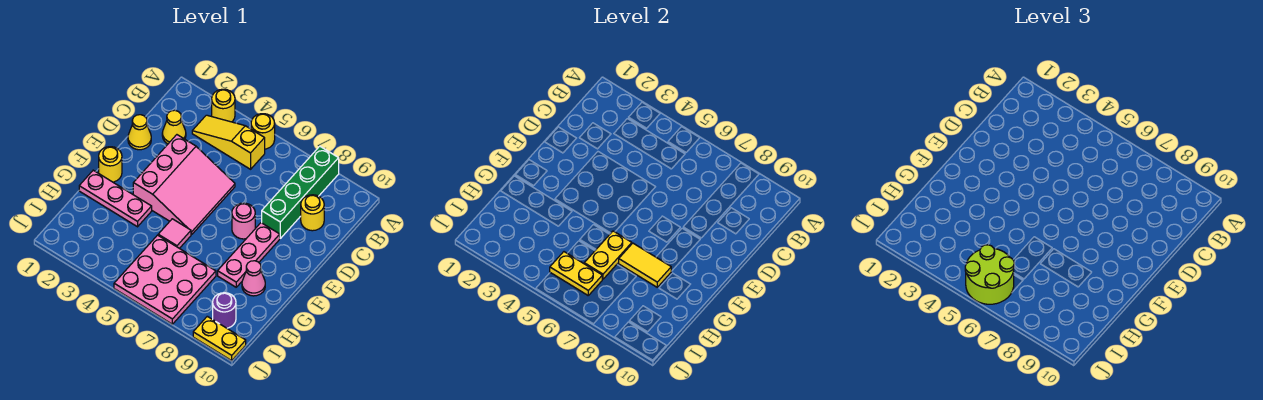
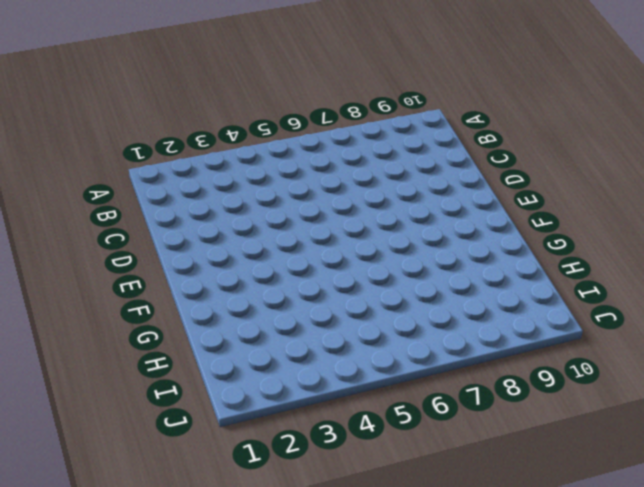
none -> yellow round brick A3 level 1
none -> yellow round brick A5 level 1
none -> green brick A8:D8 level 1

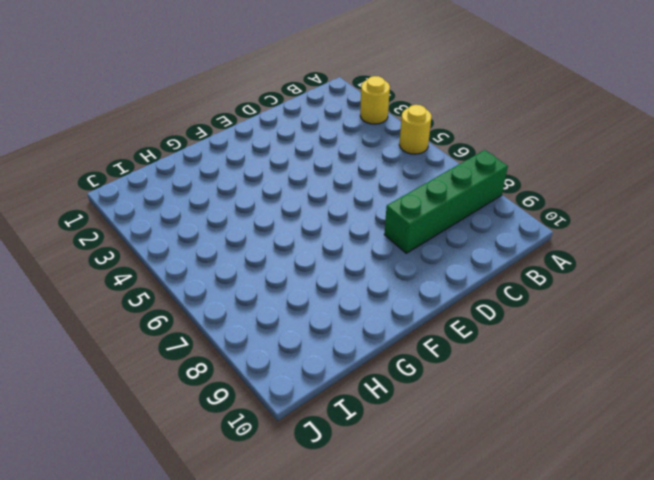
none -> yellow slope B3:B5 level 1 top 5
none -> yellow cone C2 level 1
none -> yellow round brick C9 level 1

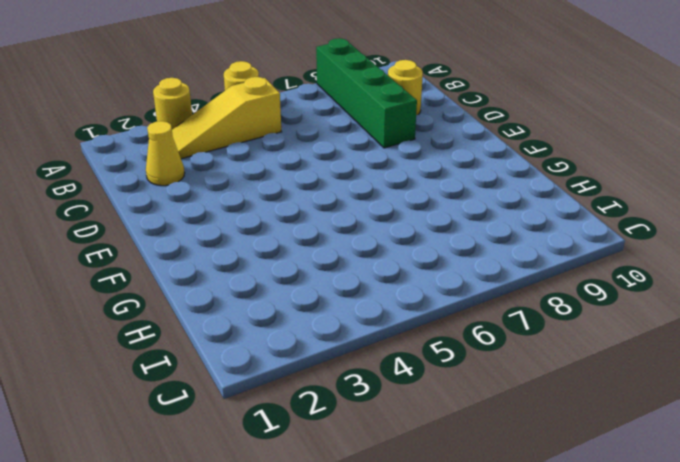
none -> yellow cone D1 level 1
none -> pink slope D3:F5 level 1 top 3
none -> pink round brick E7 level 1

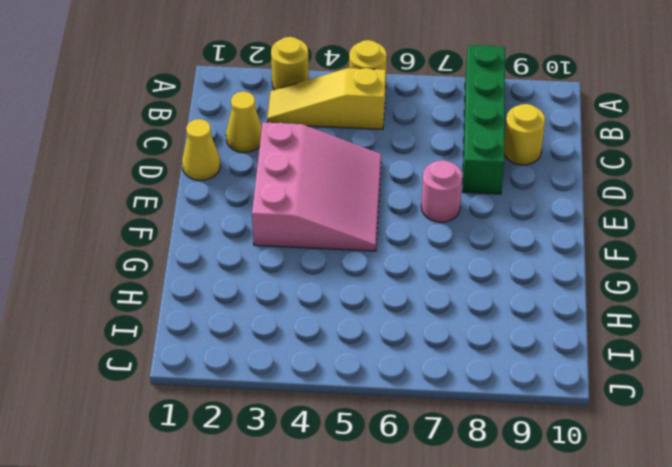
none -> pink plate E8:G8 level 1
none -> yellow round brick F1 level 1
none -> pink plate G1:G3 level 1

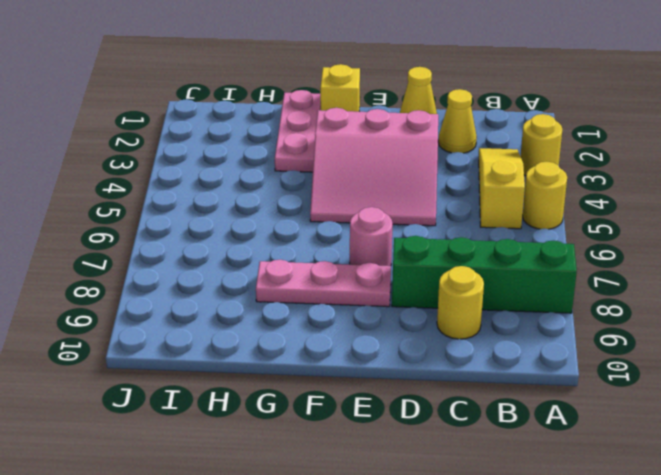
yellow brick F1 level 1 -> yellow round brick F1 level 1
none -> pink tile G5 level 1
none -> pink cone G9 level 1
none -> pink plate H5:J7 level 1

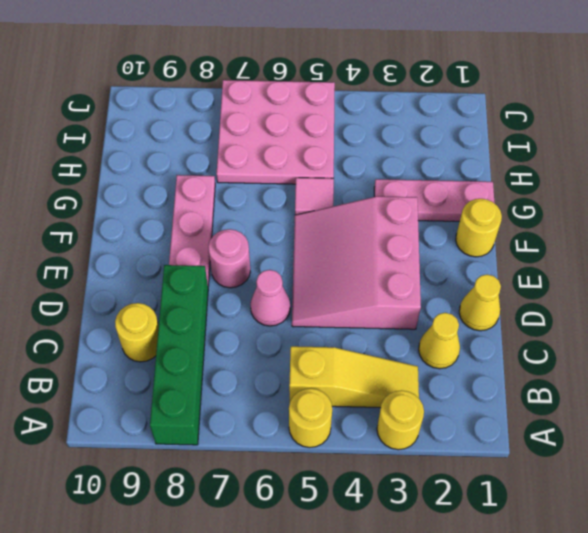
pink cone D6 level 1 -> pink cone G9 level 1
none -> purple round brick I9 level 1
none -> yellow plate J9:J10 level 1
none -> yellow plate G6:H6 level 2

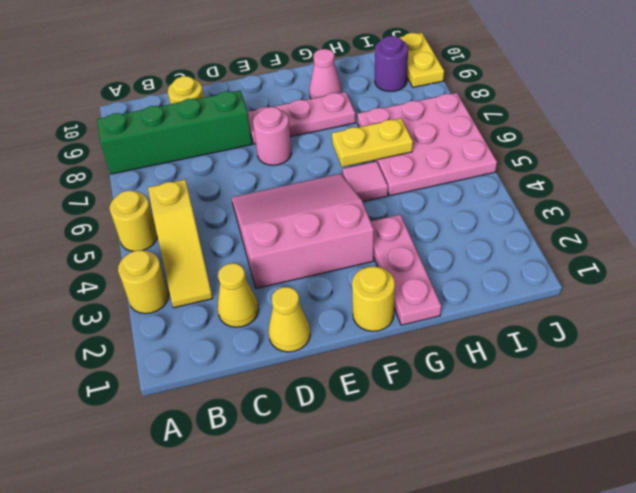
none -> yellow tile G7:G8 level 2
none -> yellow plate I5:I6 level 2
none -> lime round brick I5:J6 level 3

